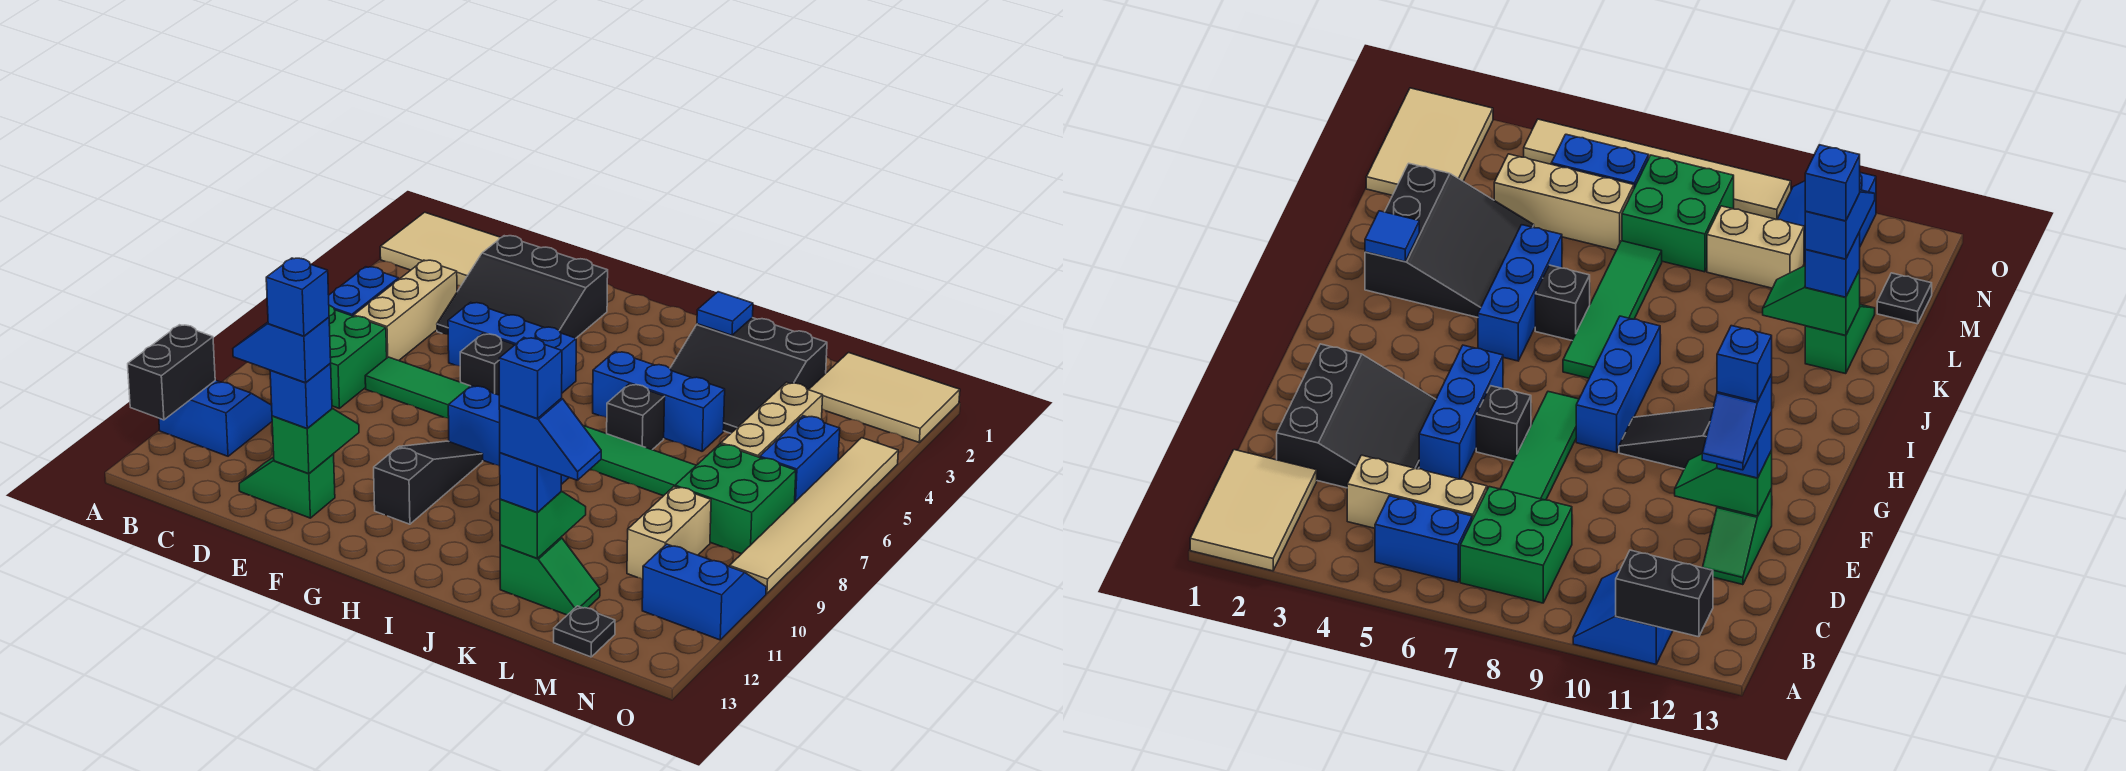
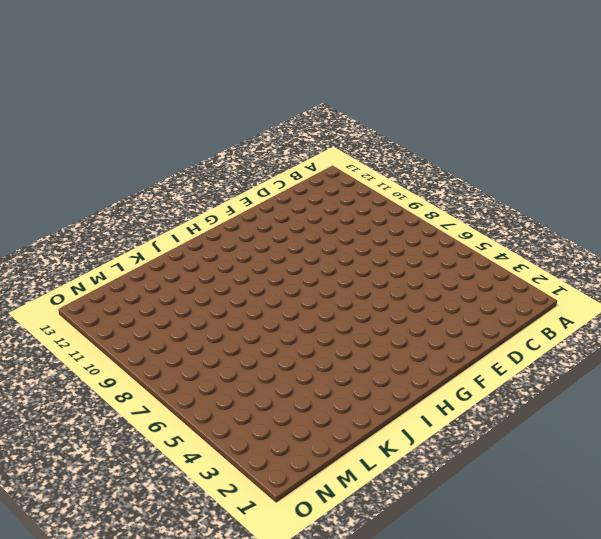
none -> tan tile A1:C2 level 1
none -> blue slope A10:B11 level 1 top 11
none -> blue brick B5:B6 level 1
none -> green brick B7:C8 level 1

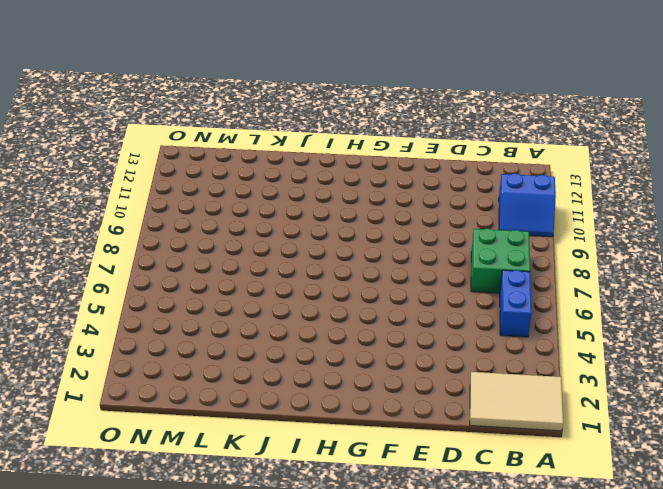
none -> tan brick C4:C6 level 1
none -> black slope D2:F4 level 1 top 2
none -> green tile D7:G7 level 1
none -> green slope D12:E12 level 1 top E

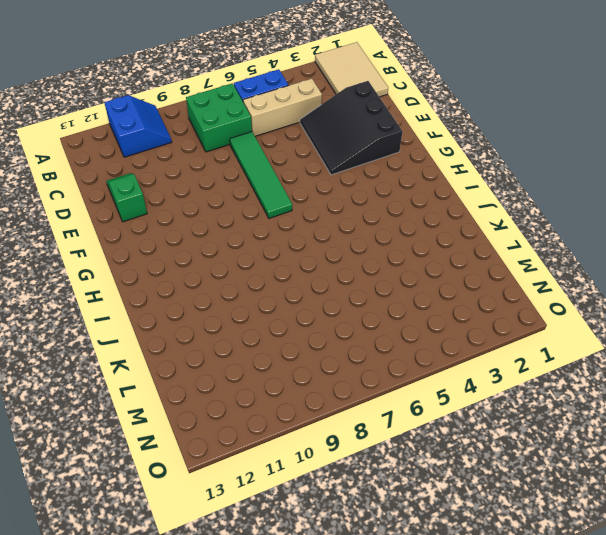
none -> blue brick E5:G5 level 1
none -> black brick F6 level 1
none -> blue brick G8:I8 level 1
none -> black slope G9:G11 level 1 top 11

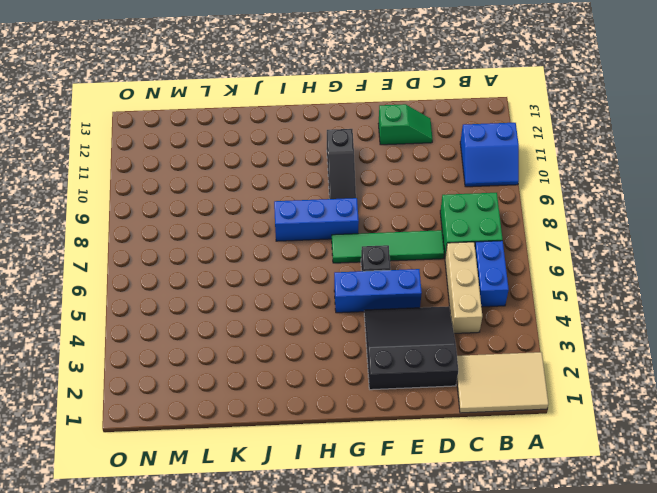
none -> blue brick I5:K5 level 1
none -> green tile I7:L7 level 1
none -> black slope J2:L4 level 1 top 2
none -> black brick J6 level 1

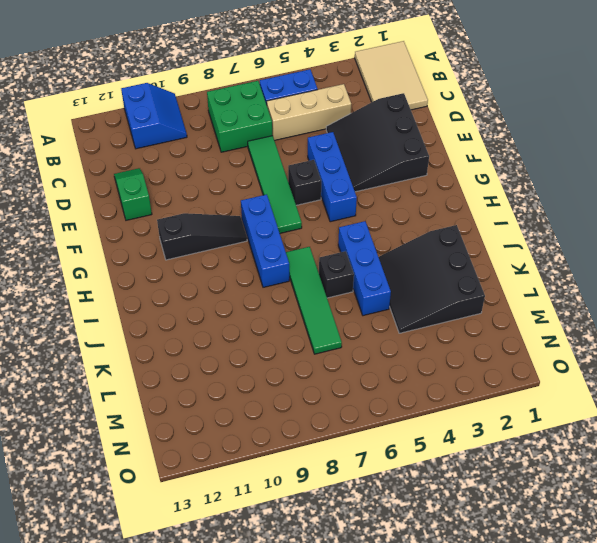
none -> green slope K12:L12 level 1 top K
none -> tan tile M1:O2 level 1
none -> tan brick M4:M6 level 1
none -> green brick M7:N8 level 1

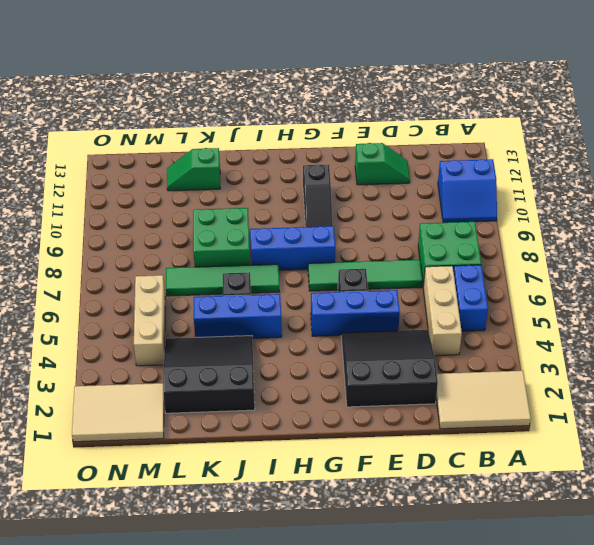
green brick J8:K9 level 1 -> green brick M7:N8 level 1
none -> tan brick M9:M10 level 1
none -> black plate M13 level 1
none -> blue brick N5:N6 level 1
none -> blue slope N10:O11 level 1 top 11

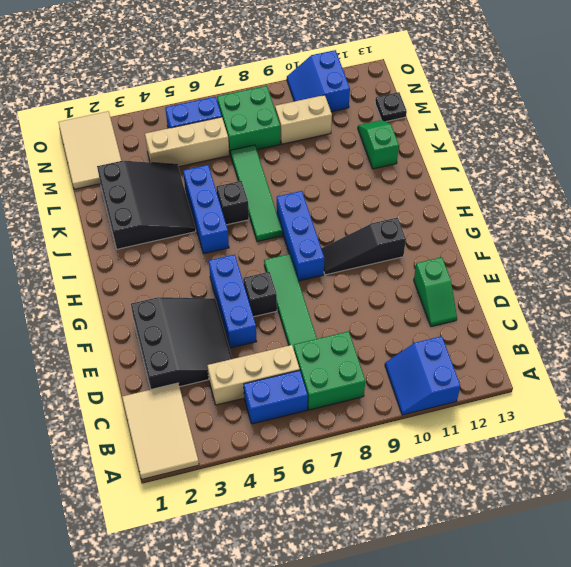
none -> tan tile O4:O9 level 1
none -> black brick A11:A12 level 2
none -> green slope E11:E12 level 2 top 12
none -> blue tile J2 level 2

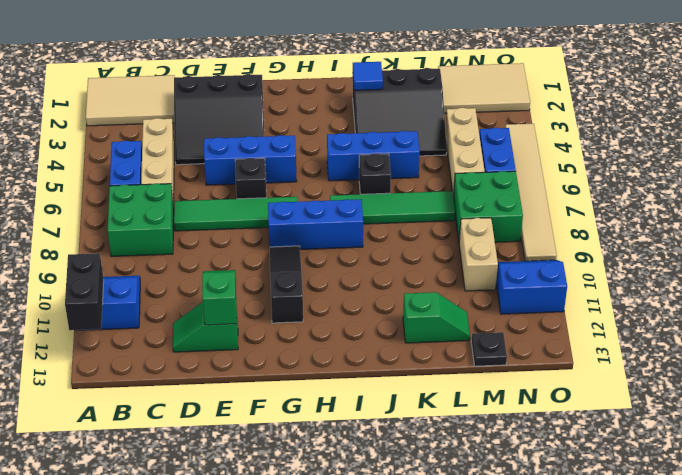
none -> green slope K11:K12 level 2 top 12
none -> blue brick E12 level 3
none -> blue brick K12 level 3
none -> blue slope D12:E12 level 4 top E

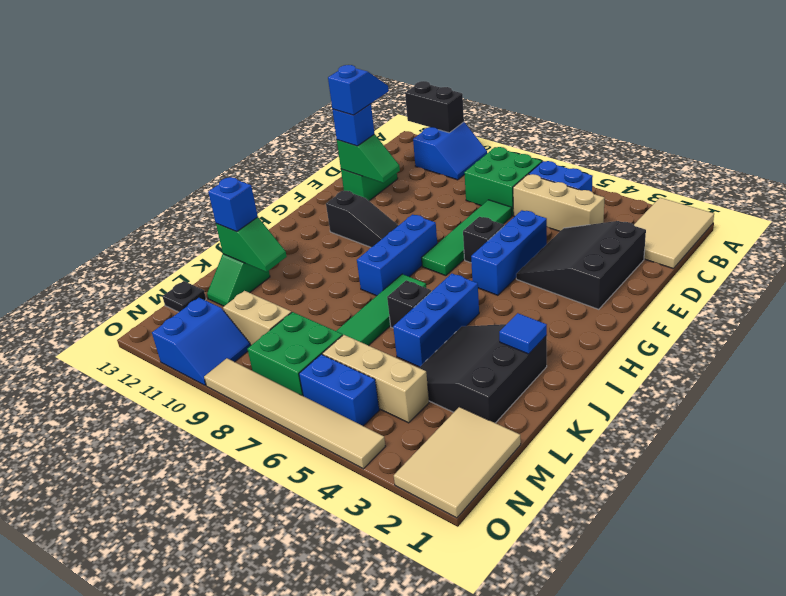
none -> blue slope K12:L12 level 4 top K
none -> blue brick E12 level 5
none -> blue brick K12 level 5

